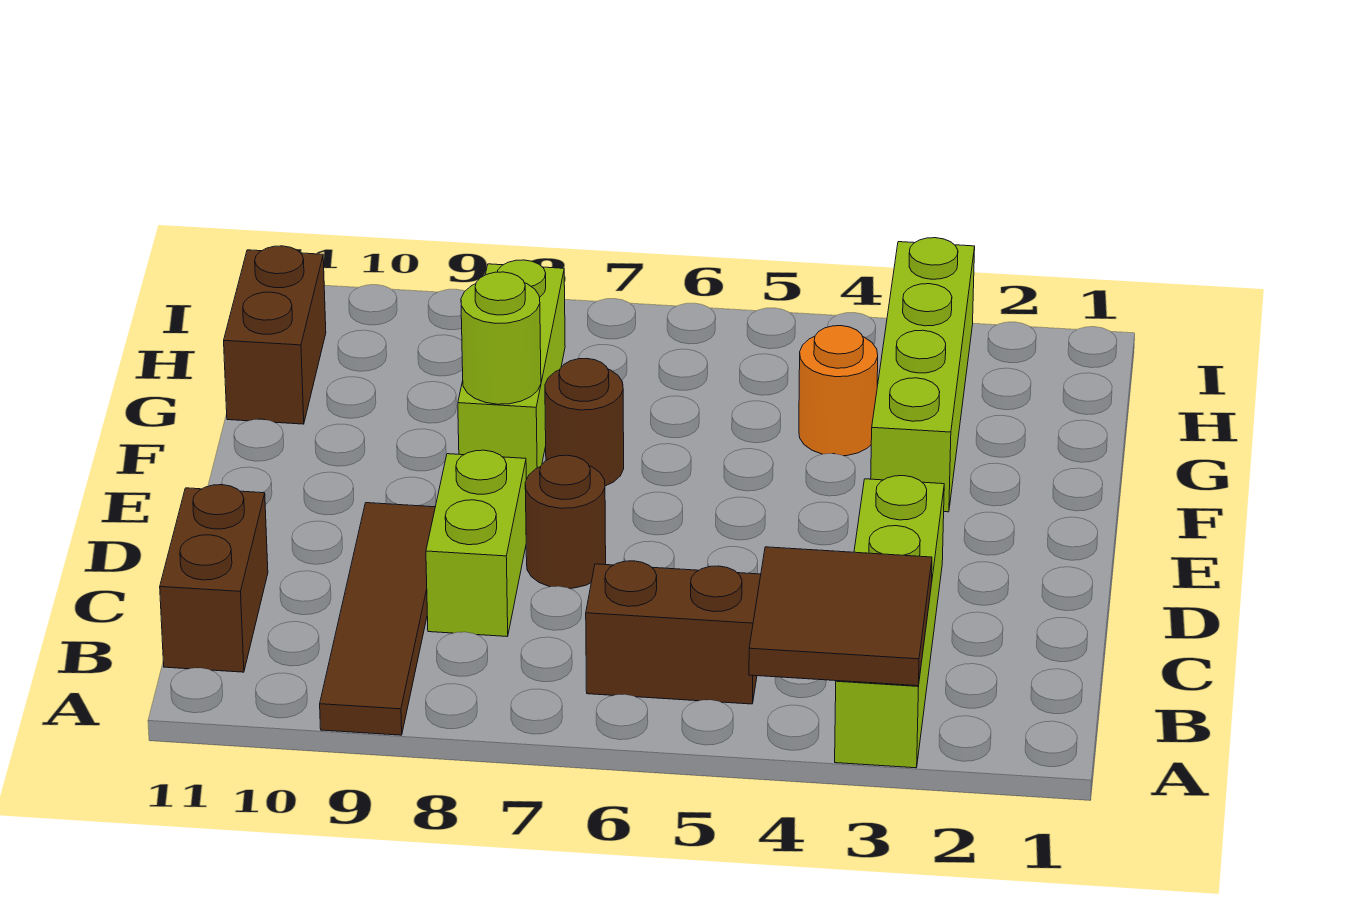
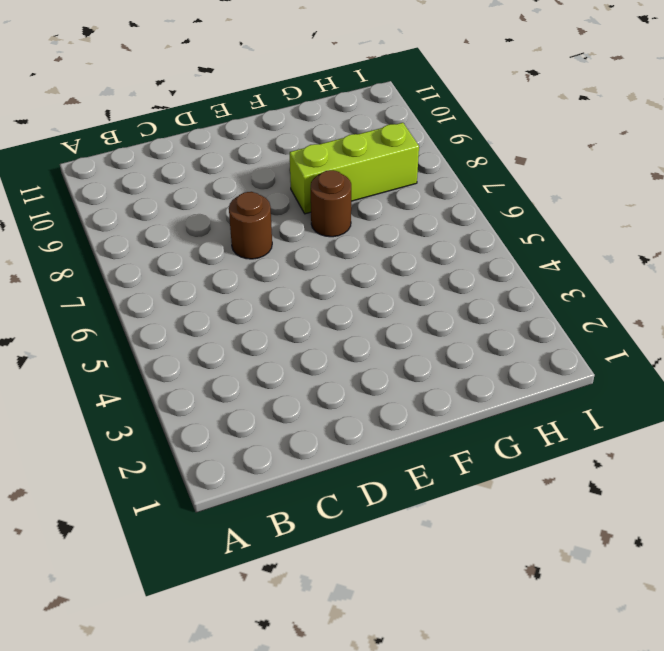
none -> lime brick A3:D3 level 1
none -> brown tile A9:D9 level 1
none -> brown brick B5:B6 level 1

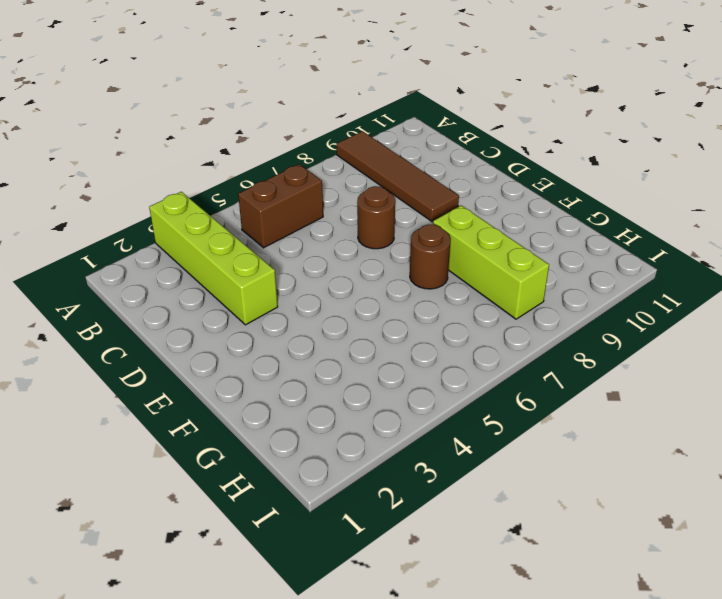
none -> brown brick B11:C11 level 1
none -> lime brick C8:D8 level 1
none -> lime brick F3:I3 level 1

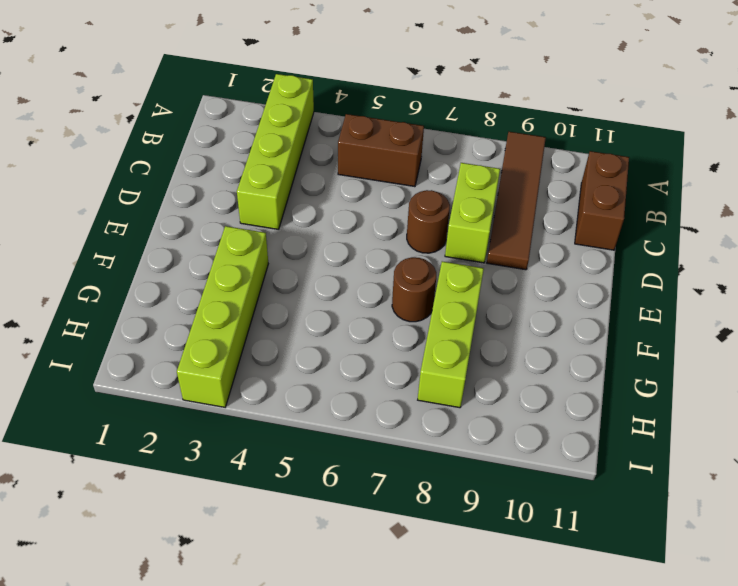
none -> orange round brick G4 level 1
none -> brown brick G11:H11 level 1
none -> brown tile A3:B4 level 2

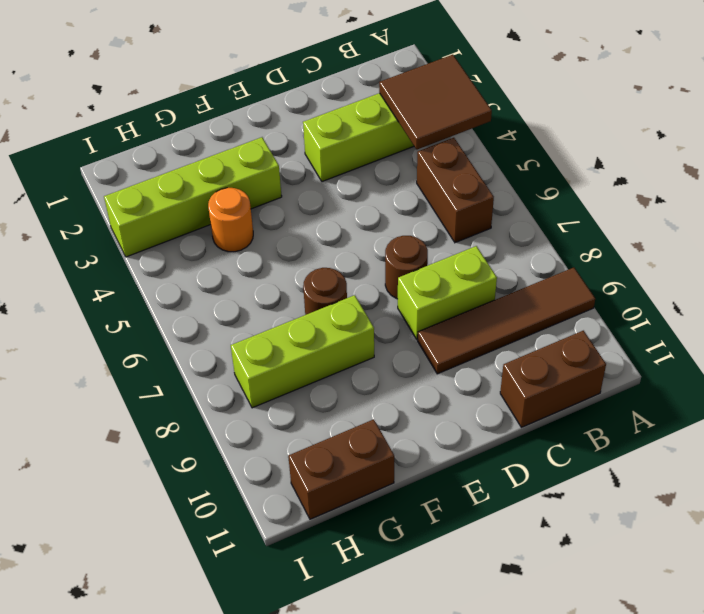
none -> lime round brick F8 level 2

